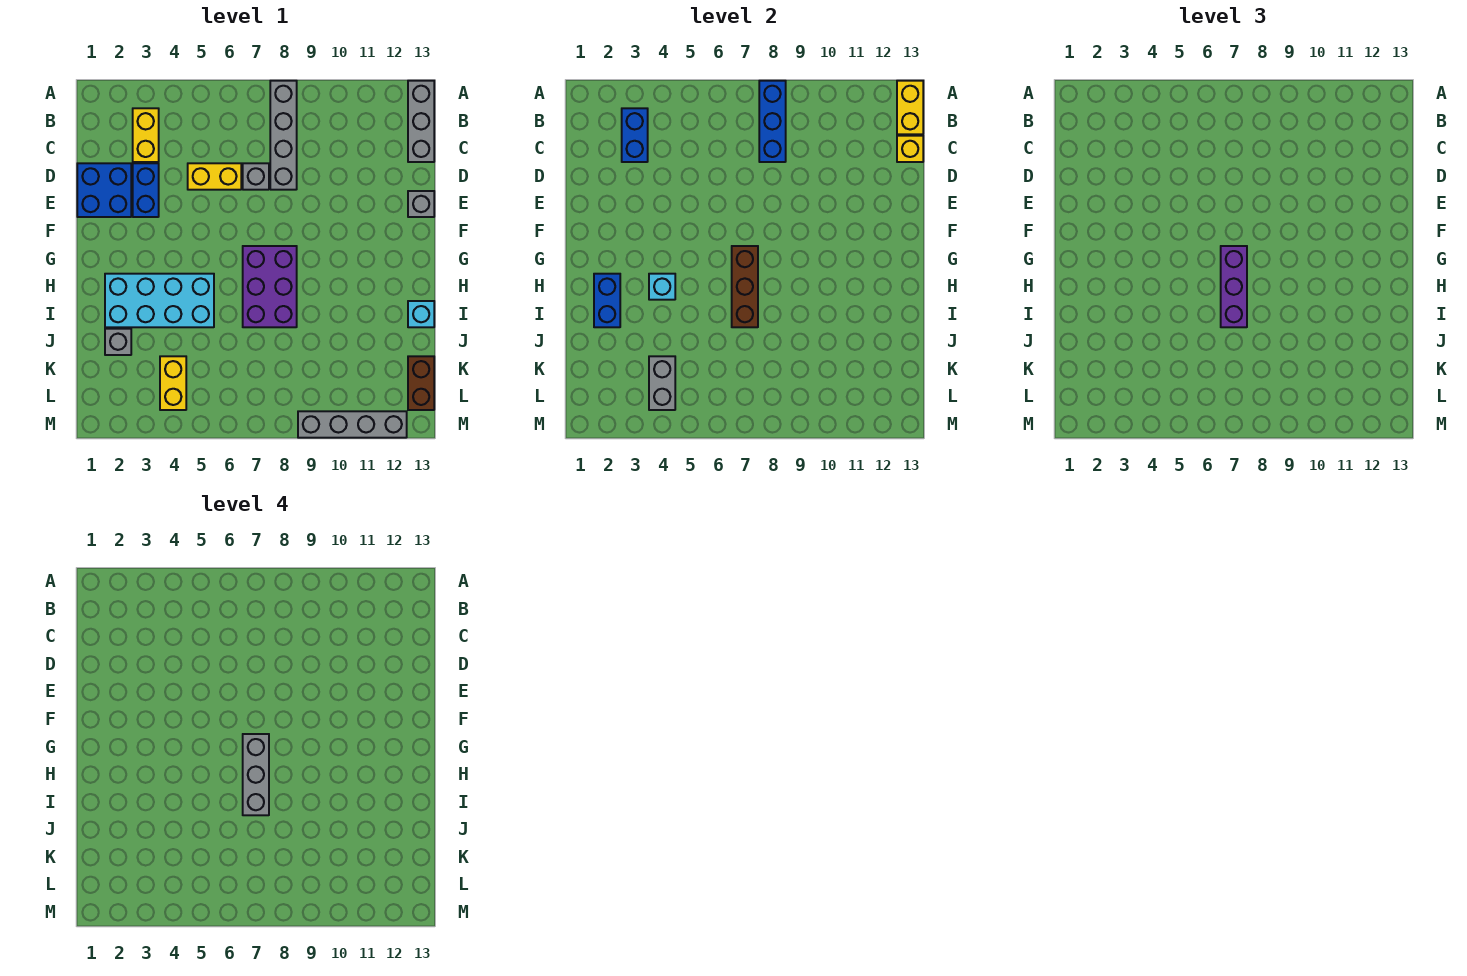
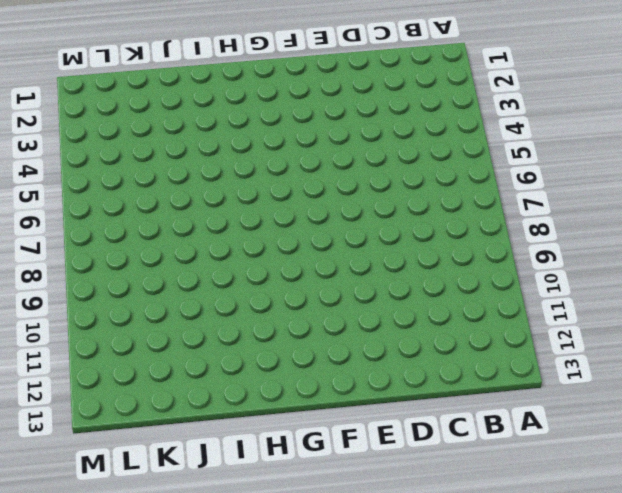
none -> grey brick A8:D8 level 1
none -> grey brick A13:C13 level 1
none -> yellow brick B3:C3 level 1

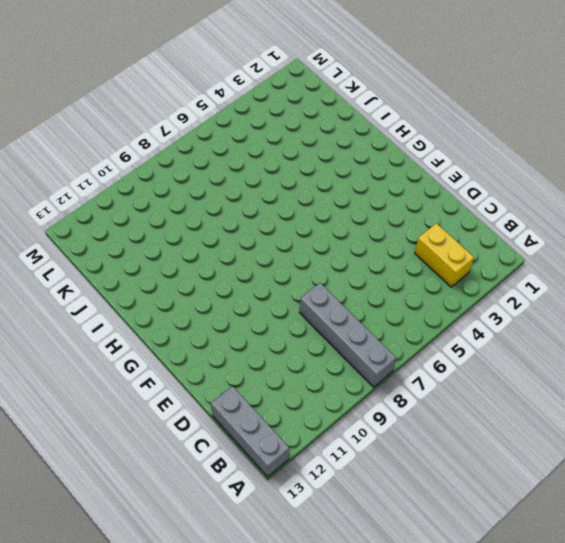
none -> blue brick D1:E2 level 1
none -> blue brick D3:E3 level 1
none -> yellow brick D5:D6 level 1

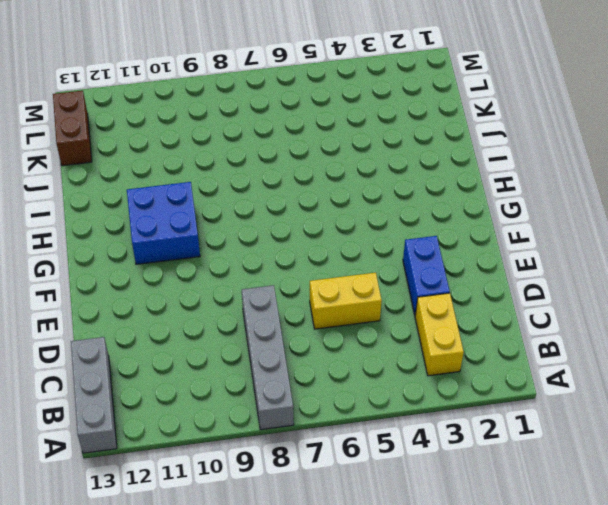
blue brick G10:H11 level 1 -> blue brick D1:E2 level 1
none -> grey brick D7 level 1
none -> grey brick E13 level 1
none -> purple brick G7:I8 level 1

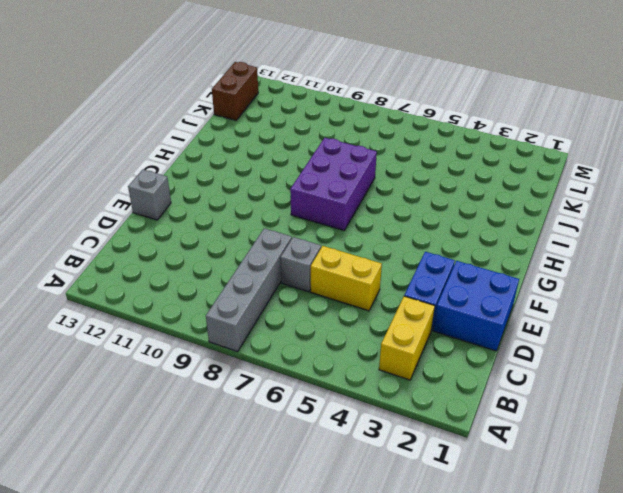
none -> grey brick A13:C13 level 1
none -> cyan brick H2:I5 level 1
none -> cyan brick I13 level 1

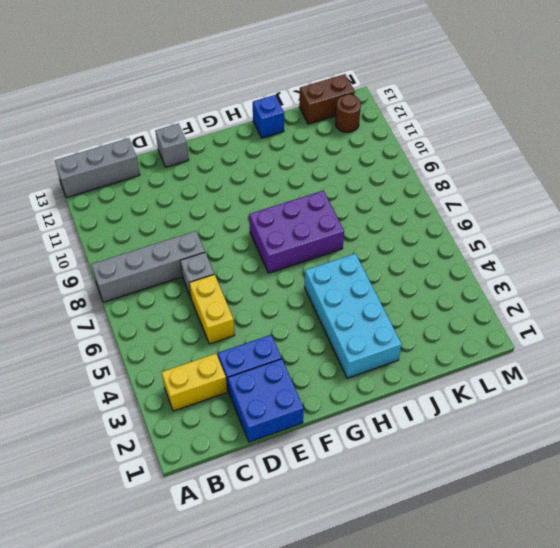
blue brick I13 level 1 -> cyan brick I13 level 1
brown round brick L12 level 1 -> none
none -> grey brick J2 level 1
none -> yellow brick K4:L4 level 1
none -> grey brick M9:M12 level 1

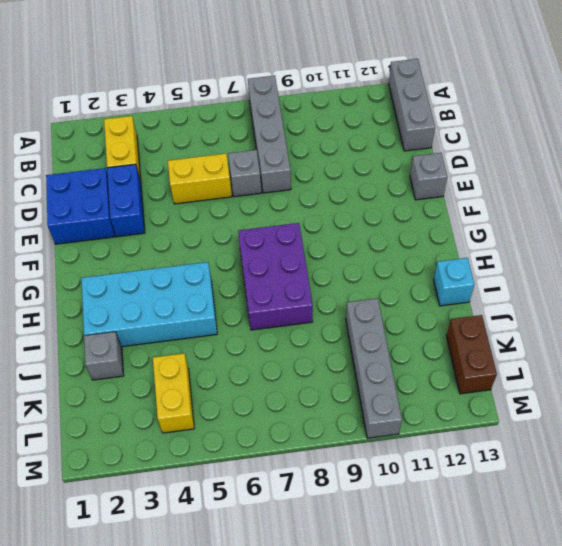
grey brick J10:M10 level 1 -> grey brick M9:M12 level 1
none -> blue brick A8:C8 level 2
none -> yellow brick A13:B13 level 2
none -> blue brick B3:C3 level 2

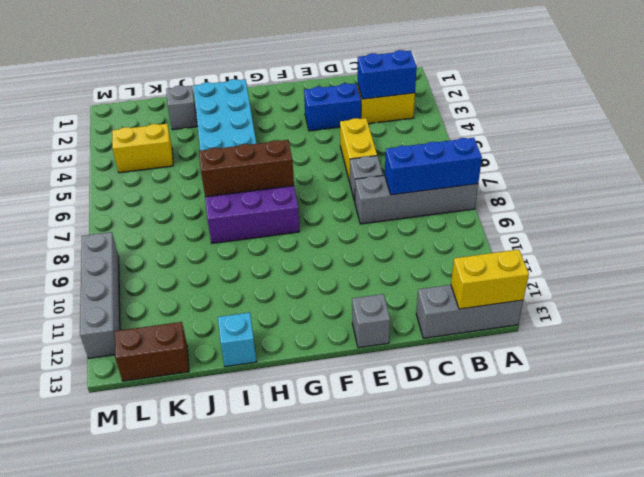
none -> blue brick D1:E2 level 1
none -> yellow brick C13 level 2
none -> blue brick H2:I2 level 2

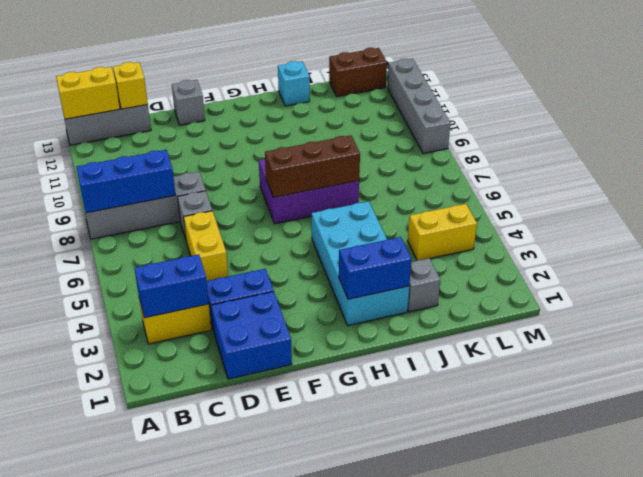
none -> cyan brick H4 level 2
none -> grey brick K4:L4 level 2
none -> purple brick G7:I7 level 3

